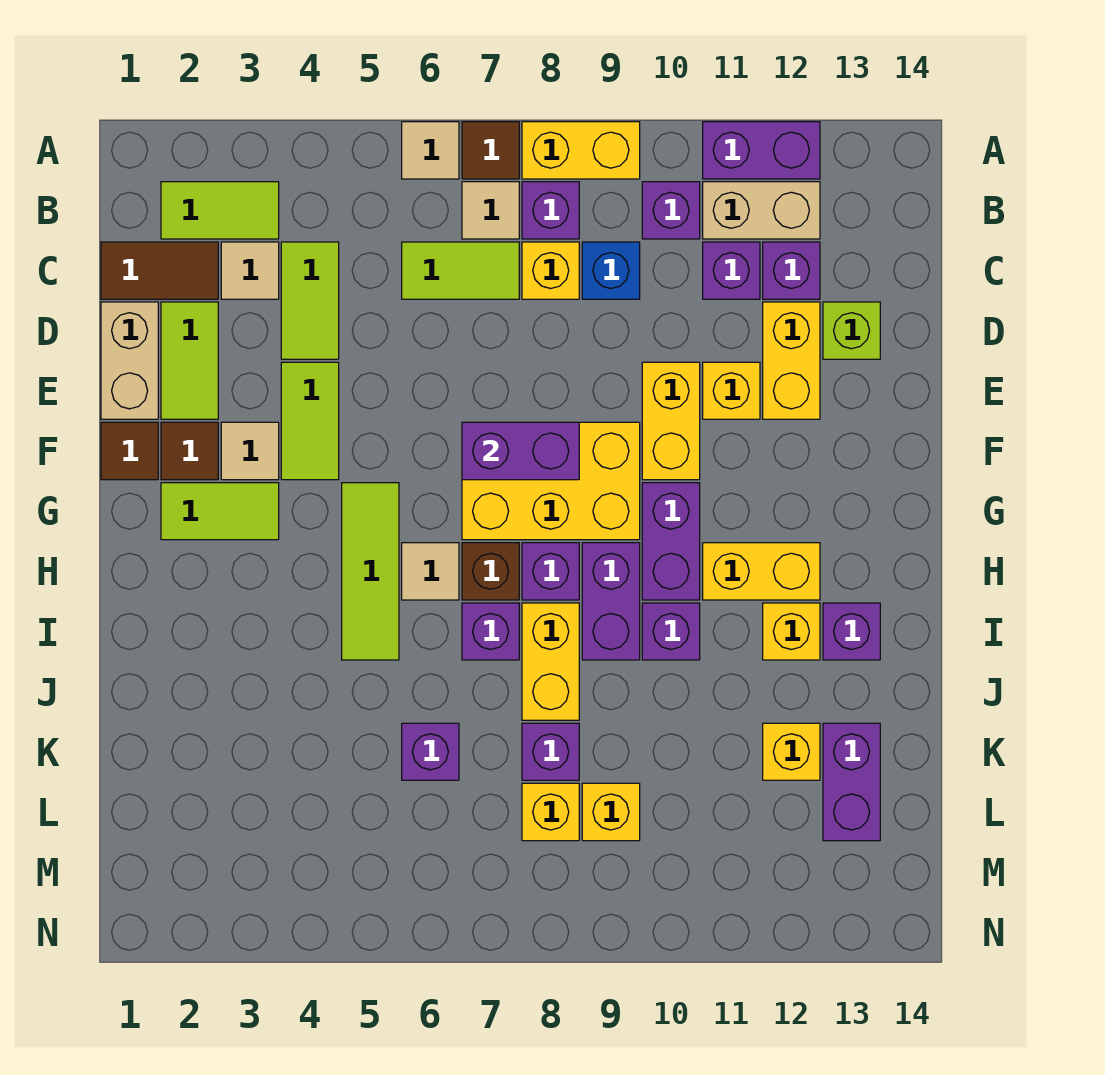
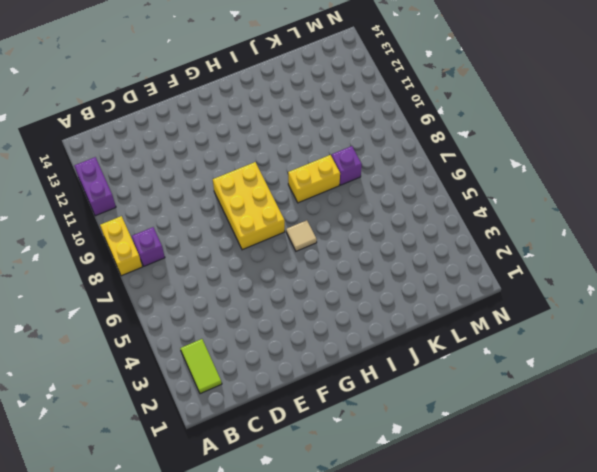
none -> tan tile A6 level 1
none -> brown tile A7 level 1
none -> tan tile B7 level 1
none -> purple brick B10 level 1

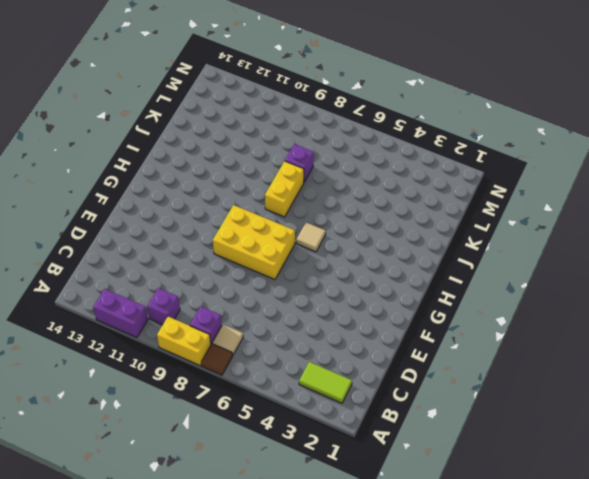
none -> tan tile A6 level 1
none -> tan brick B11:B12 level 1
none -> brown tile C1:C2 level 1
none -> tan tile C3 level 1

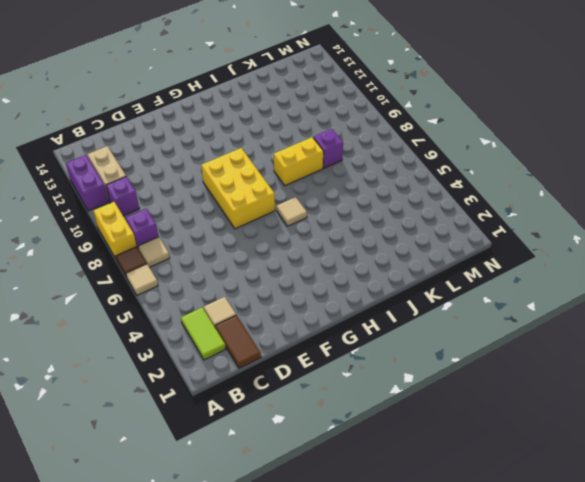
none -> lime tile C4:D4 level 1
none -> lime tile C6:C7 level 1
none -> yellow brick C8 level 1
none -> blue brick C9 level 1

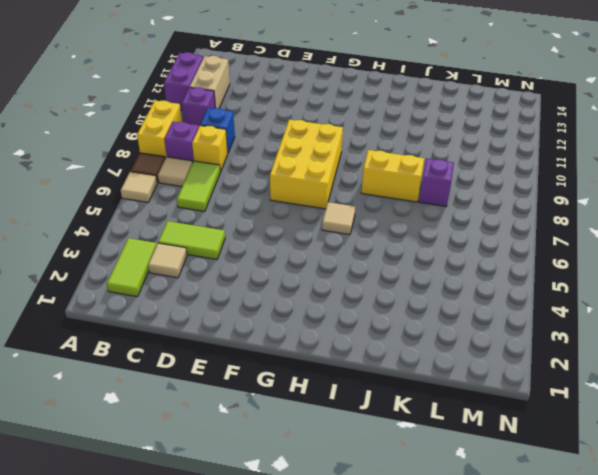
none -> brown tile C1:C2 level 1
none -> purple brick C11 level 1
none -> purple brick C12 level 1
none -> tan brick D1:E1 level 1

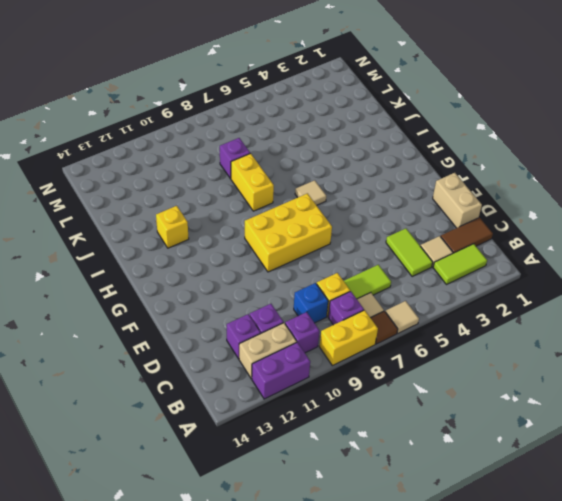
none -> lime tile D2:E2 level 1
none -> yellow brick D12:E12 level 1
none -> lime brick D13 level 1
none -> lime tile E4:F4 level 1

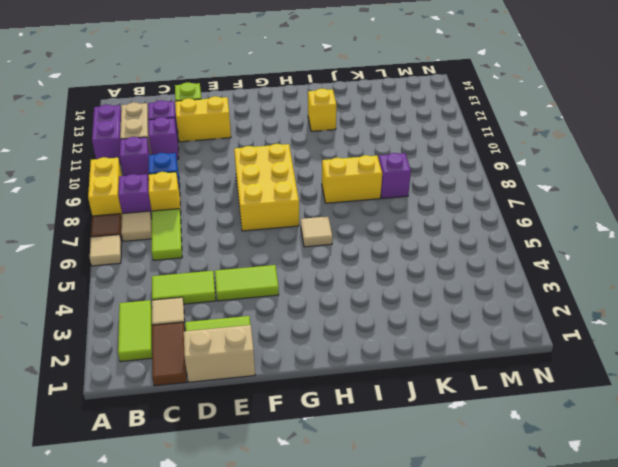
none -> yellow brick E10:F10 level 1
none -> yellow brick E11 level 1
none -> brown tile F1 level 1
none -> brown tile F2 level 1

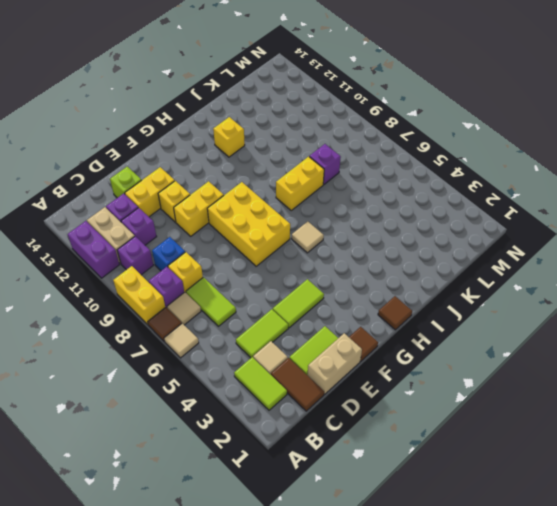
brown tile H1 level 1 -> brown tile F2 level 1
none -> tan tile F3 level 1
none -> lime tile G2:G3 level 1
none -> lime tile G5:I5 level 1
none -> purple brick G10:H10 level 1

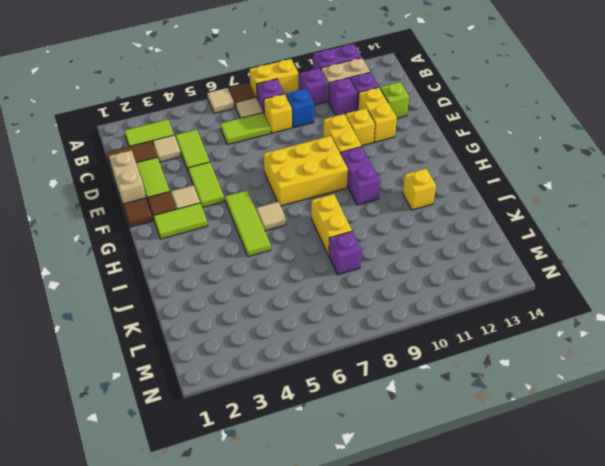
none -> brown brick H7 level 1
none -> purple brick H8 level 1
none -> purple brick H9:I9 level 1
none -> yellow brick H11:H12 level 1

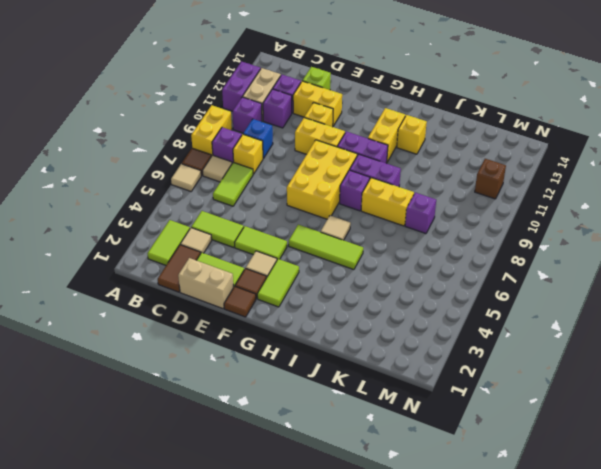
brown brick M11 level 1 -> brown brick H7 level 1
none -> purple brick I7 level 1
none -> purple brick I10 level 1
none -> purple brick I13 level 1
none -> purple brick K6 level 1

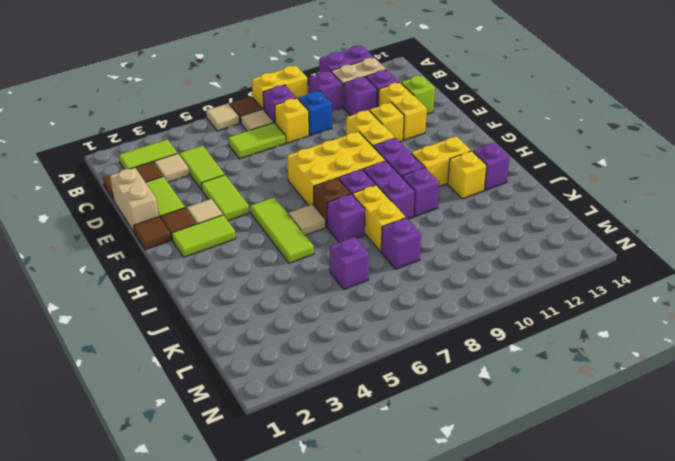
none -> yellow brick K12 level 1
none -> purple brick K13:L13 level 1
none -> yellow brick L8 level 1
none -> yellow brick L9 level 1

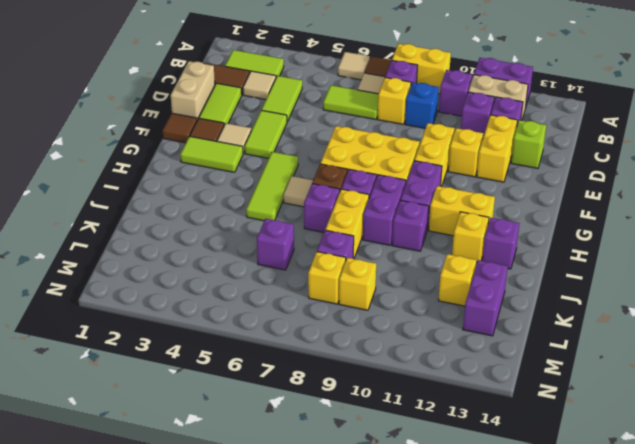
none -> purple brick F7:F8 level 2

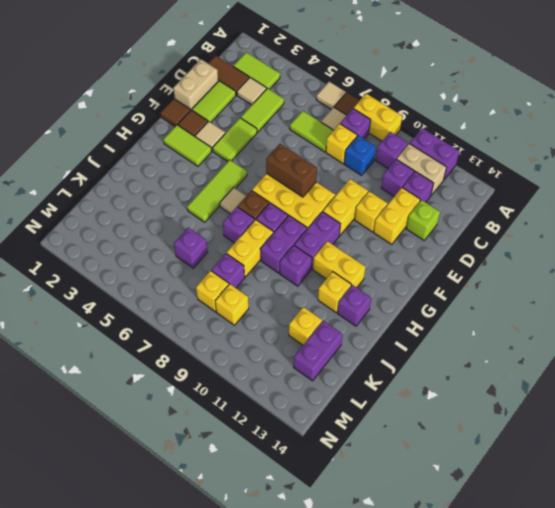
brown brick F7:F8 level 2 -> purple brick F7:F8 level 2

